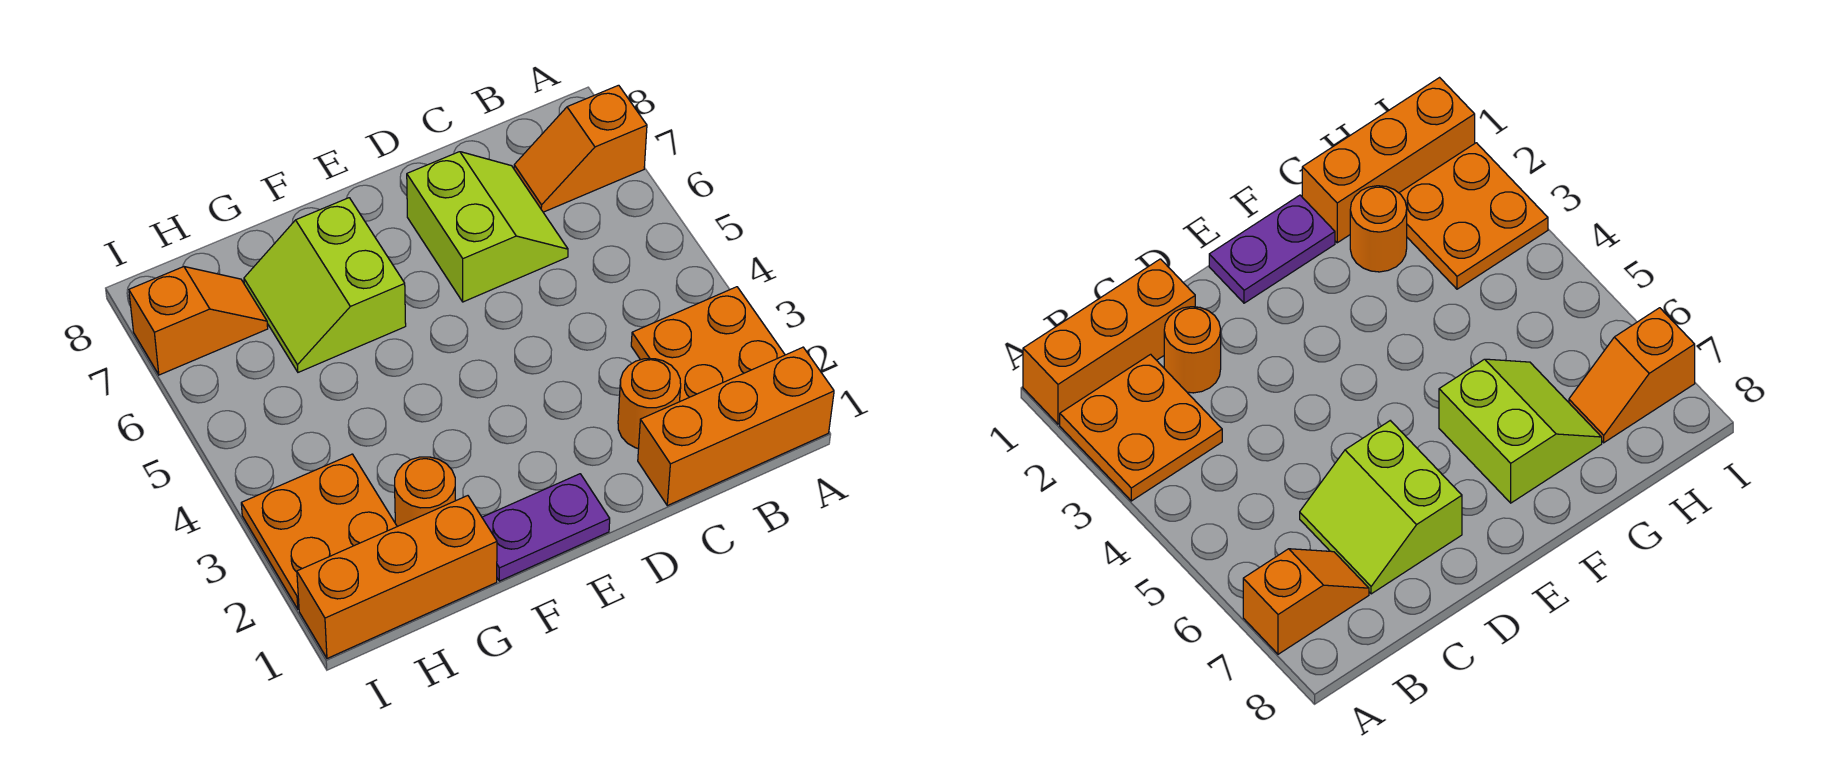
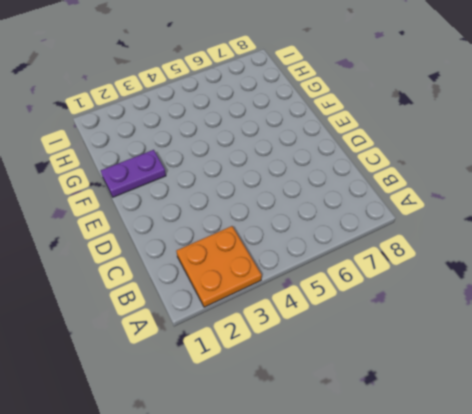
purple plate F1:F2 level 1 -> purple plate E1:F1 level 1
none -> orange brick A1:C1 level 1
none -> orange slope A7:B7 level 1 top A

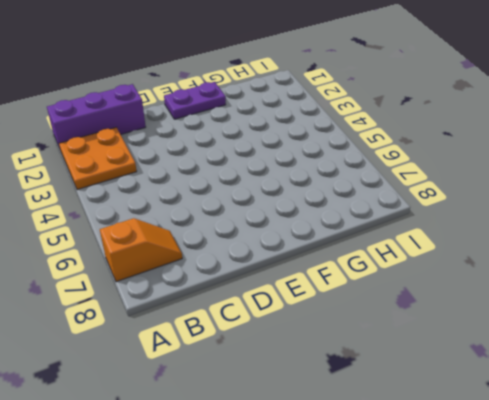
purple brick A1:C1 level 1 -> orange brick A1:C1 level 1
none -> orange round brick C2 level 1
none -> lime slope C6:D7 level 1 top D

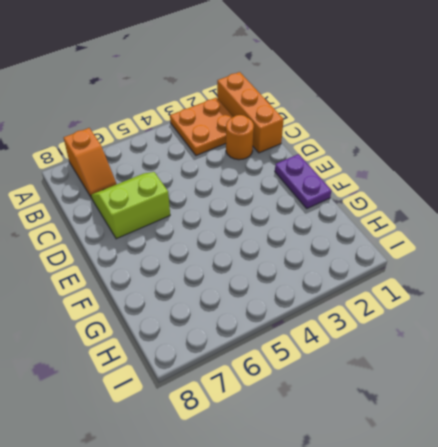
none -> lime slope F6:G7 level 1 top F
none -> orange brick G1:I1 level 1

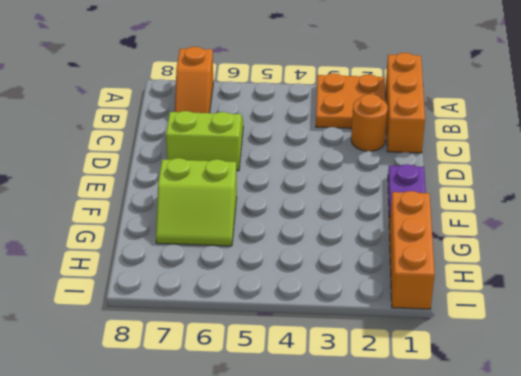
none -> orange round brick G2 level 1
none -> orange plate H2:I3 level 1

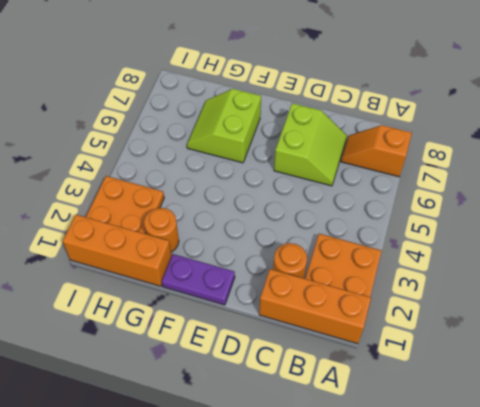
none -> orange slope H7:I7 level 1 top I

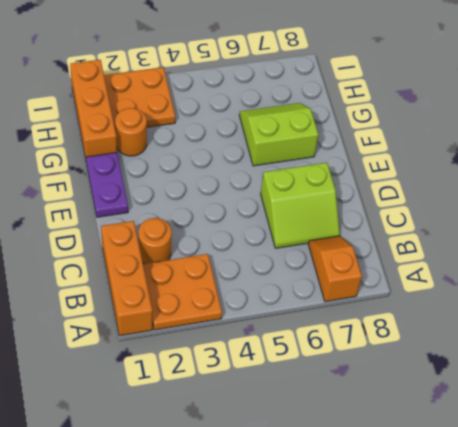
none -> orange slope H7:I7 level 1 top I

